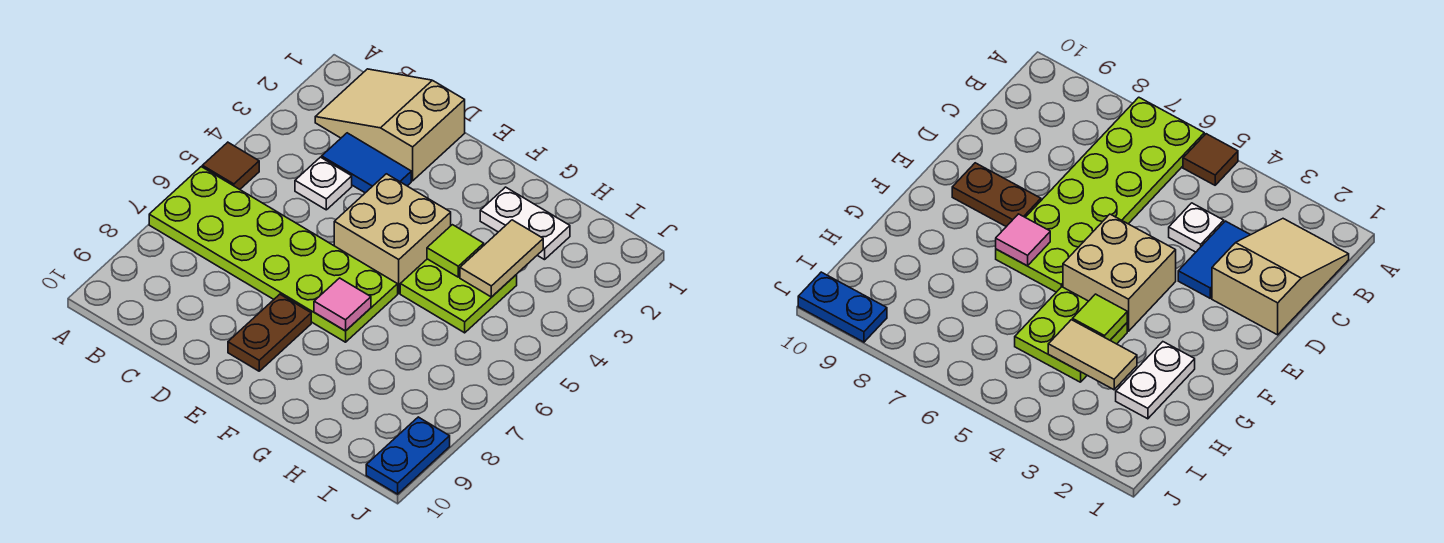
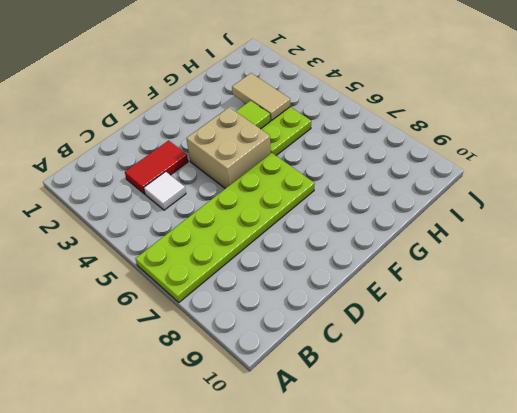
red tile C3:D3 level 1 -> blue tile C3:D3 level 1
white tile C4 level 1 -> white plate C4 level 1
none -> brown tile A5 level 1
none -> tan slope B1:D2 level 1 top D
none -> brown plate E8:E9 level 1

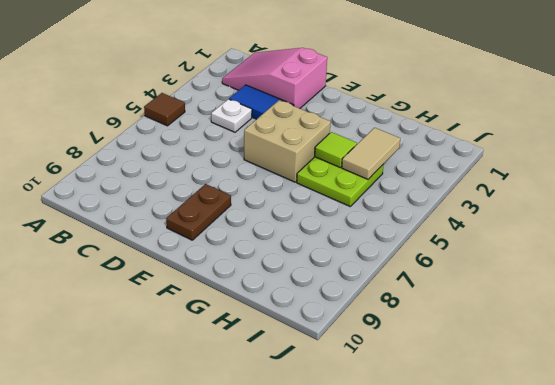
pink slope B1:D2 level 1 top D -> tan slope B1:D2 level 1 top D
none -> lime plate A6:F7 level 1
none -> white plate G2:H2 level 1
none -> blue plate J9:J10 level 1

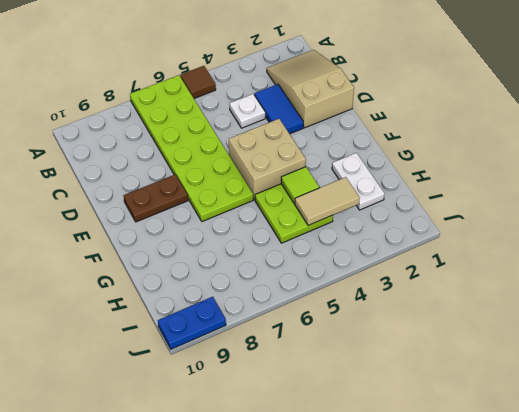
none -> pink tile F7 level 2

